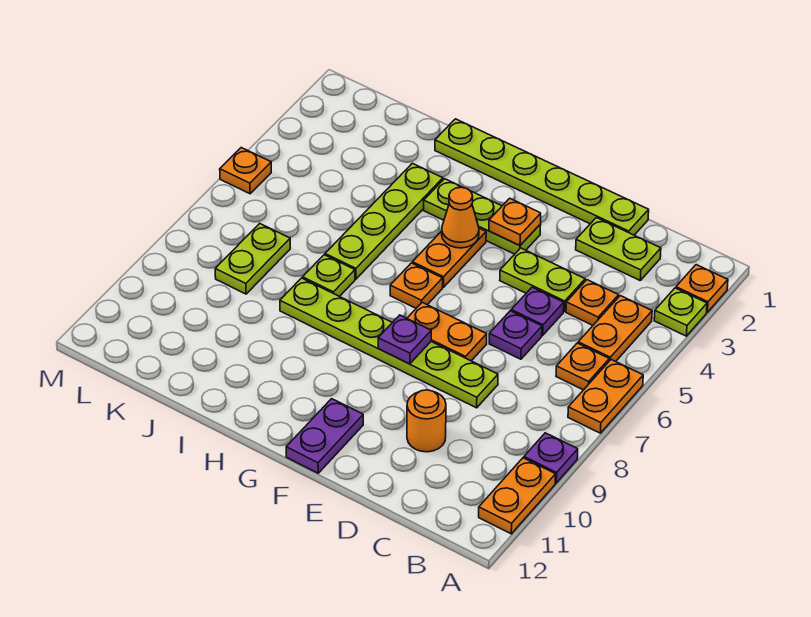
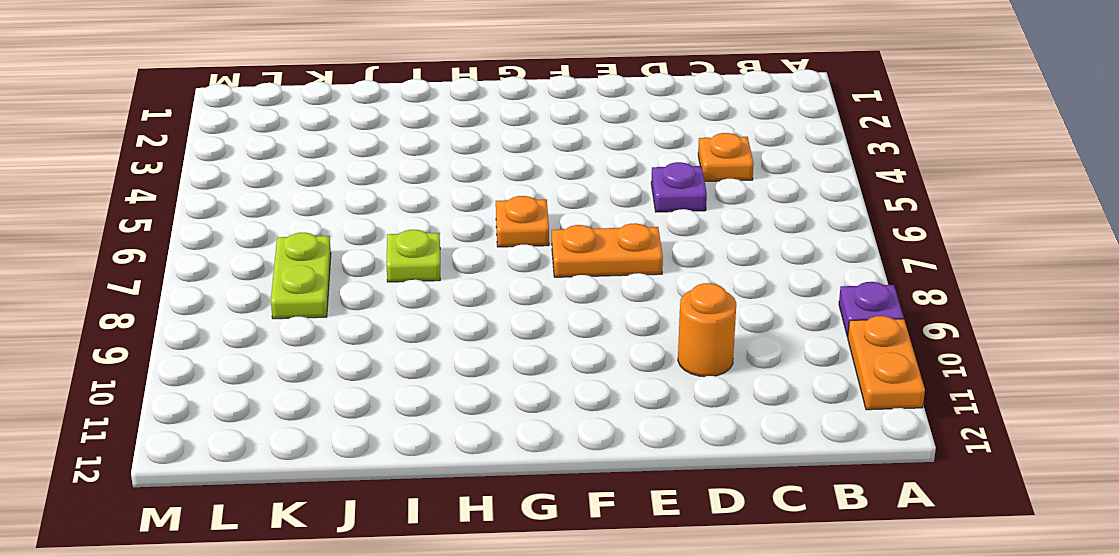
none -> orange plate A2 level 1
none -> lime plate A3 level 1
none -> orange plate A6:A7 level 1

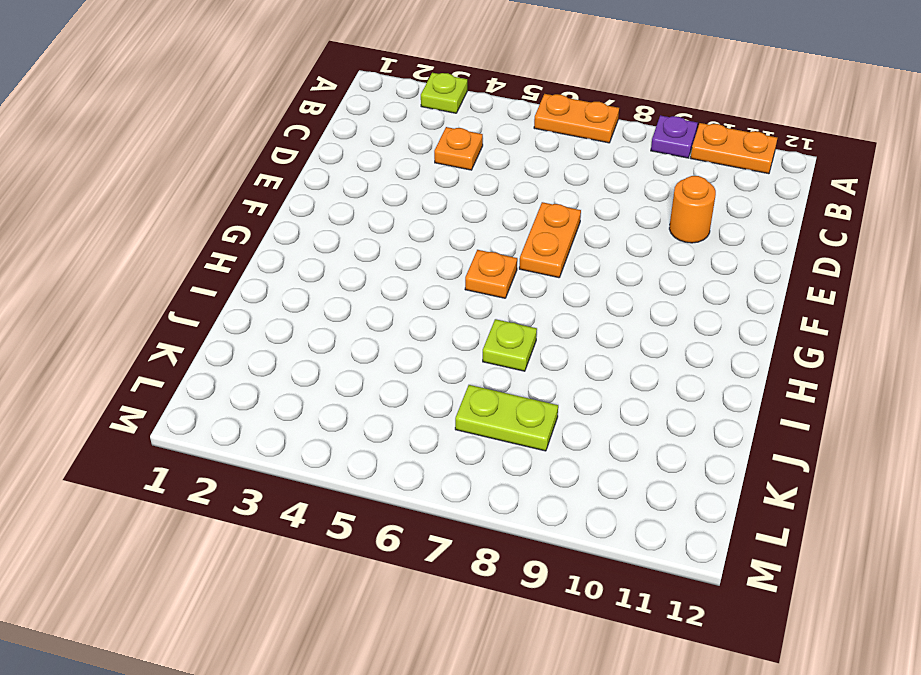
none -> orange plate A2 level 1
none -> orange plate B4:B5 level 1
none -> orange plate B6 level 1

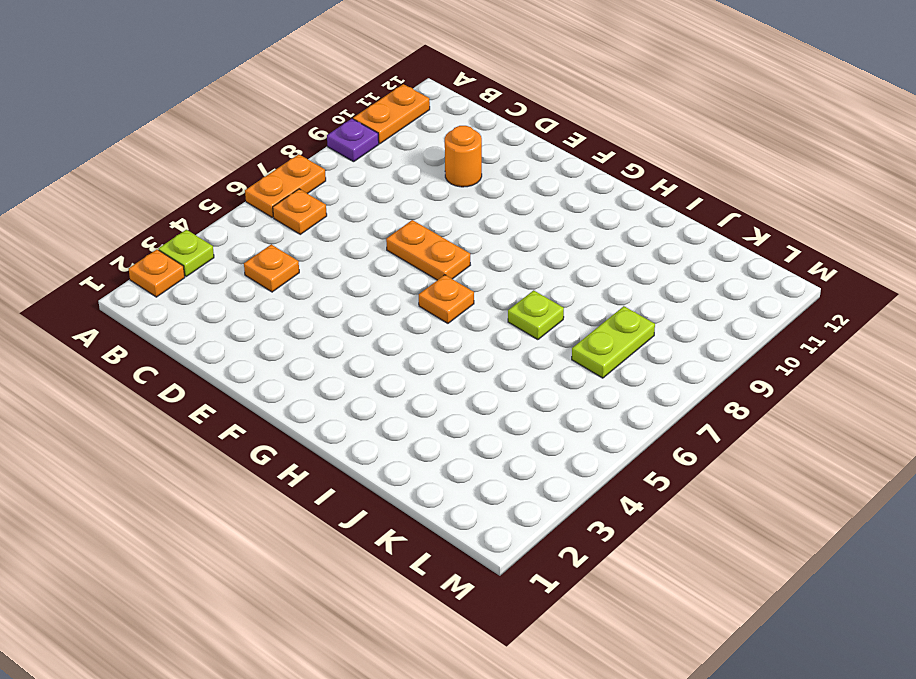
none -> orange plate B4:B5 level 1
none -> lime plate C2:D2 level 1
none -> lime plate D1:I1 level 1

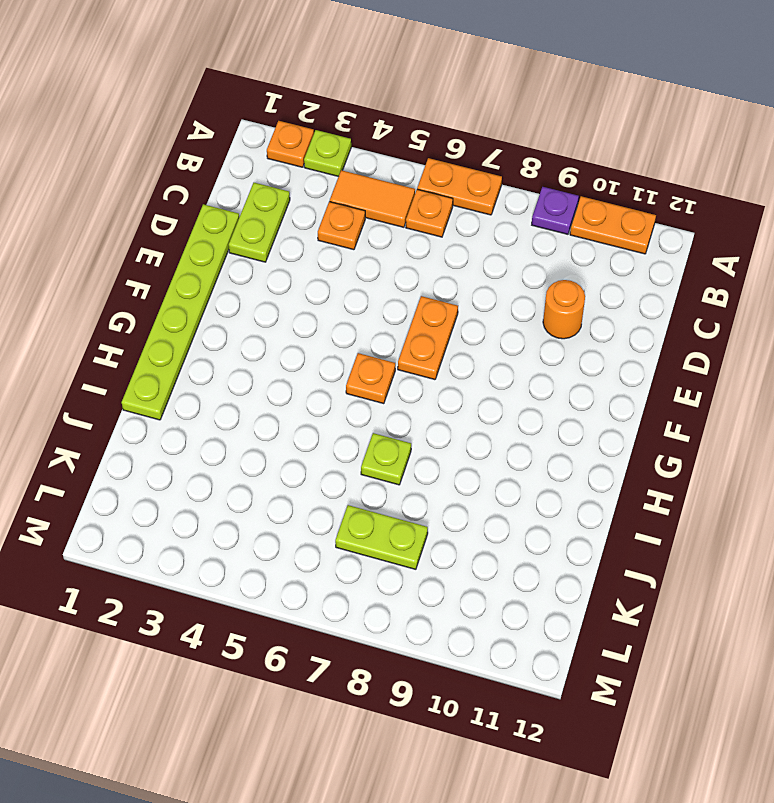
orange tile B4:B5 level 1 -> orange plate B4:B5 level 1
none -> lime plate D4:E4 level 1
none -> purple plate D5 level 1
none -> purple plate D6 level 1

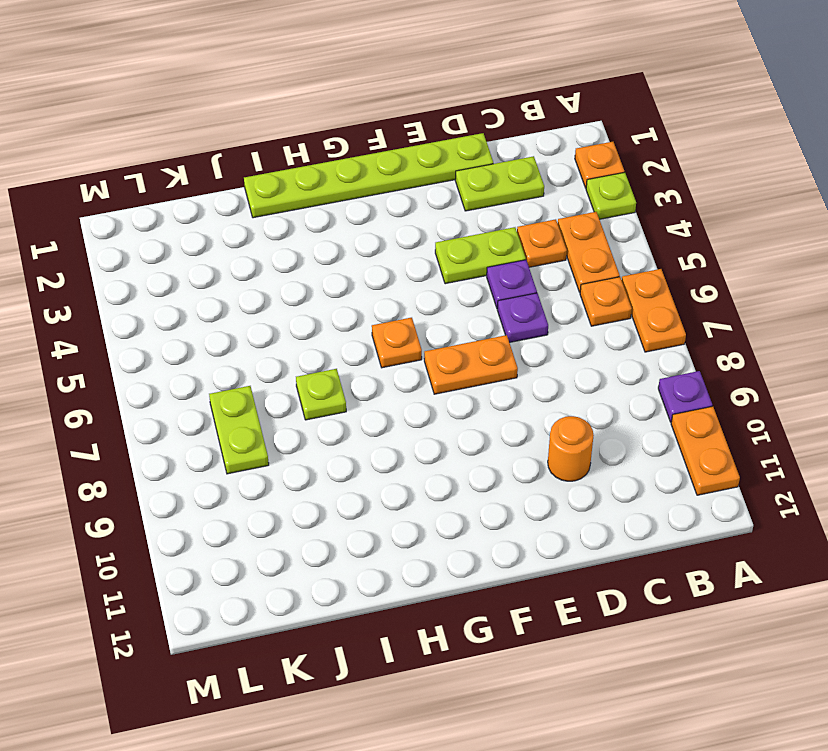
none -> lime plate D8:I8 level 1
none -> lime plate F3:H3 level 1
none -> purple plate F11:F12 level 1

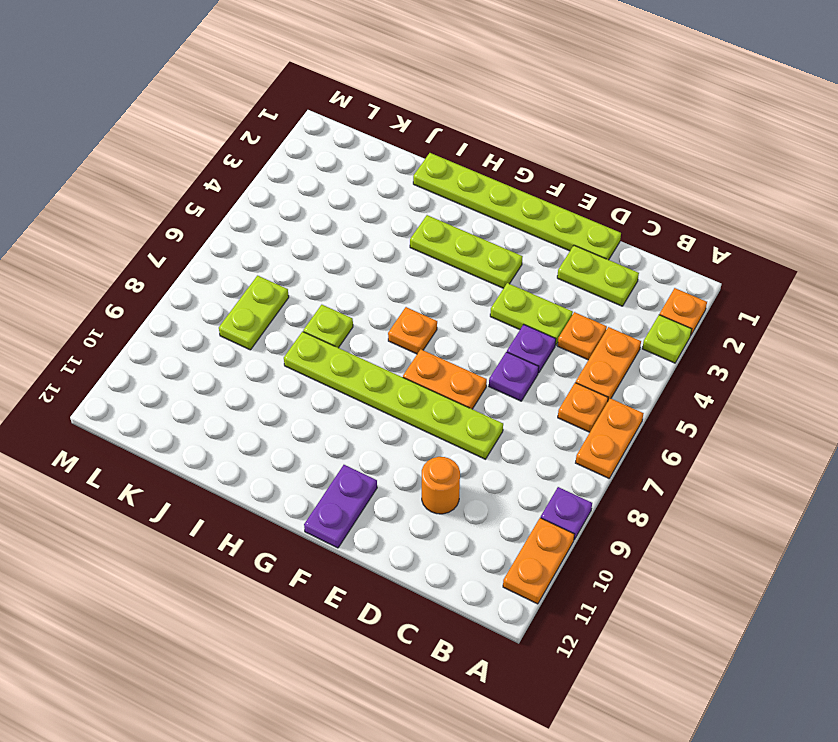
none -> orange plate G4:G5 level 1
none -> lime plate I3:I6 level 1
none -> orange plate M5 level 1

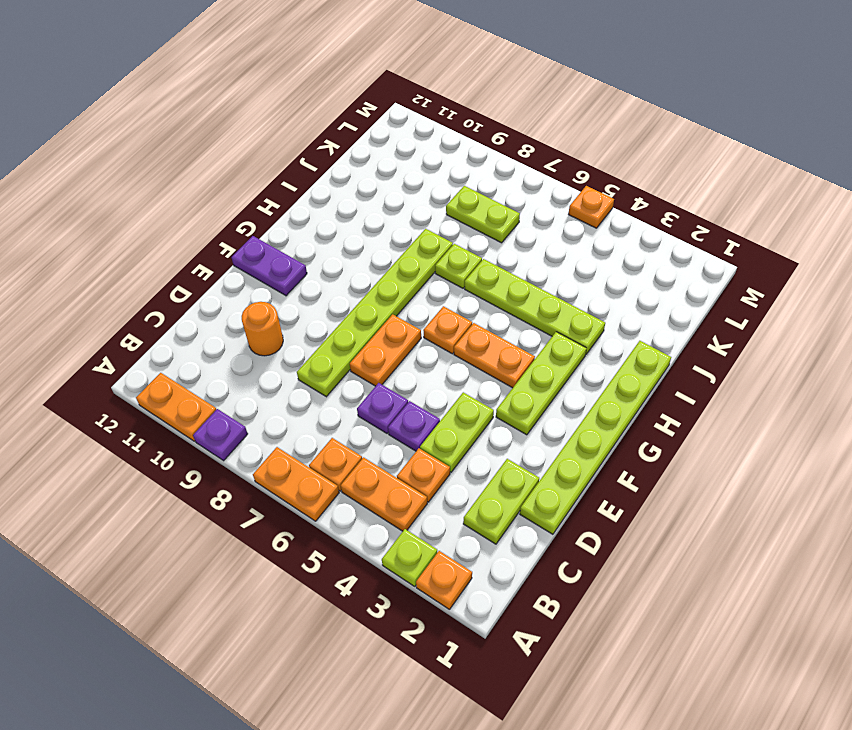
none -> orange plate F3 level 2
none -> purple plate F8 level 2
none -> orange cone G4 level 2

